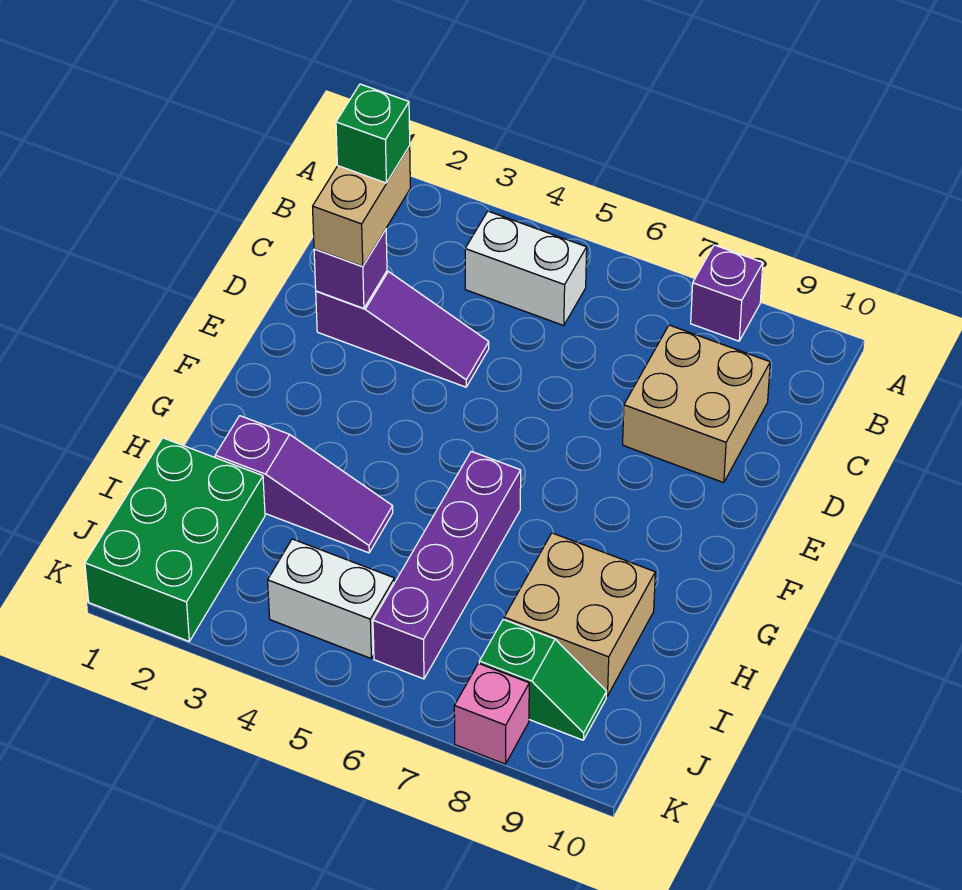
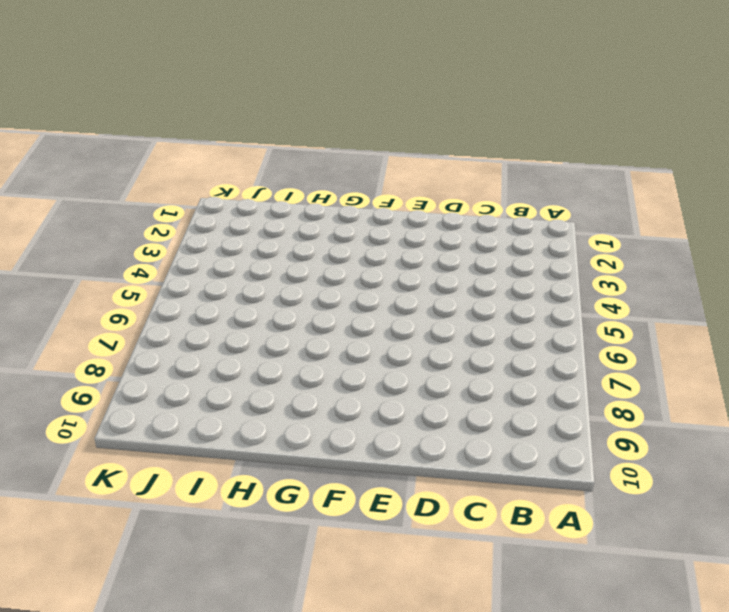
none -> purple brick A8 level 1
none -> white brick B4:B5 level 1
none -> tan brick C8:D9 level 1

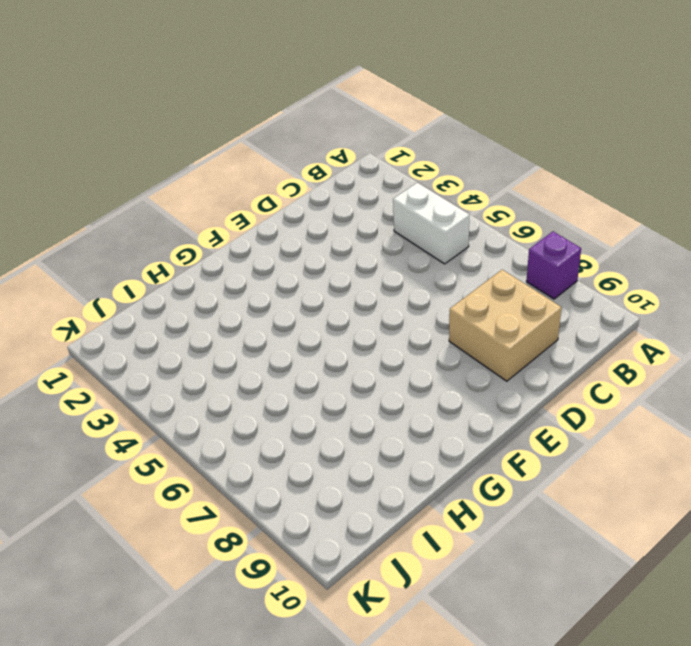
none -> purple slope D2:D4 level 1 top 2
none -> purple brick G6:J6 level 1
none -> purple slope H2:H4 level 1 top 2

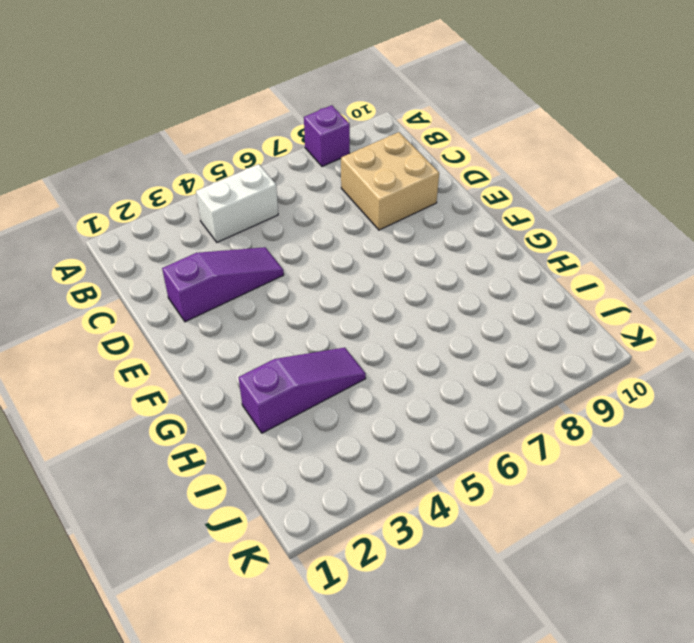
none -> purple brick G6:J6 level 1
none -> tan brick H8:I9 level 1
none -> green brick I1:K2 level 1

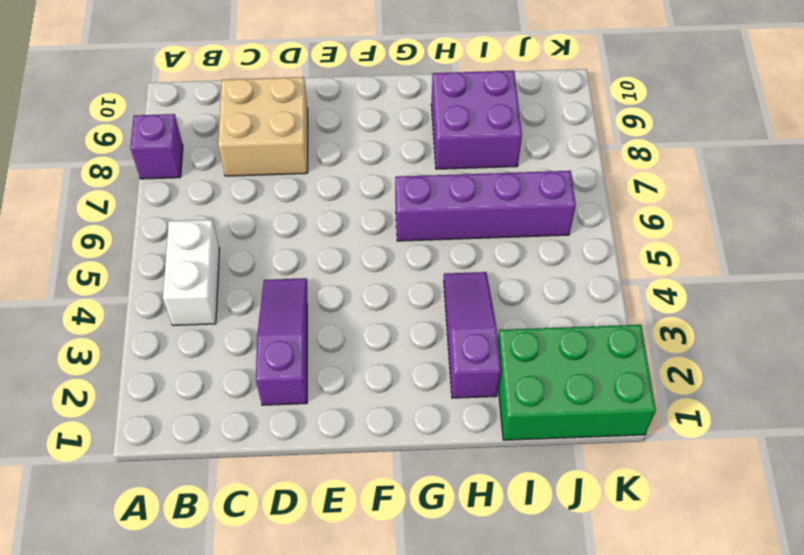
purple brick H8:I9 level 1 -> tan brick H8:I9 level 1
none -> white brick J4:J5 level 1
none -> green slope J8:J9 level 1 top 8
none -> pink brick K8 level 1

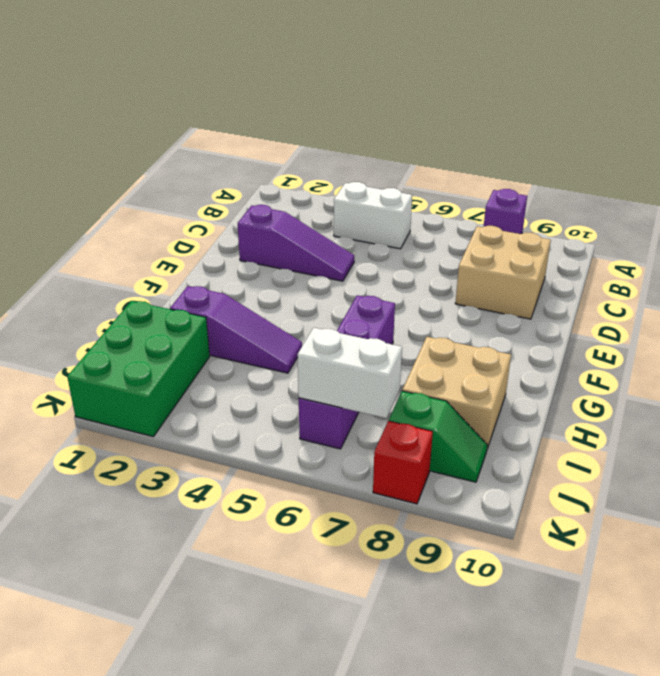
white brick J6:J7 level 2 -> white brick J4:J5 level 1
red brick K8 level 1 -> pink brick K8 level 1
none -> purple brick D2 level 2
none -> tan brick C2:D2 level 3
none -> green brick C2 level 4

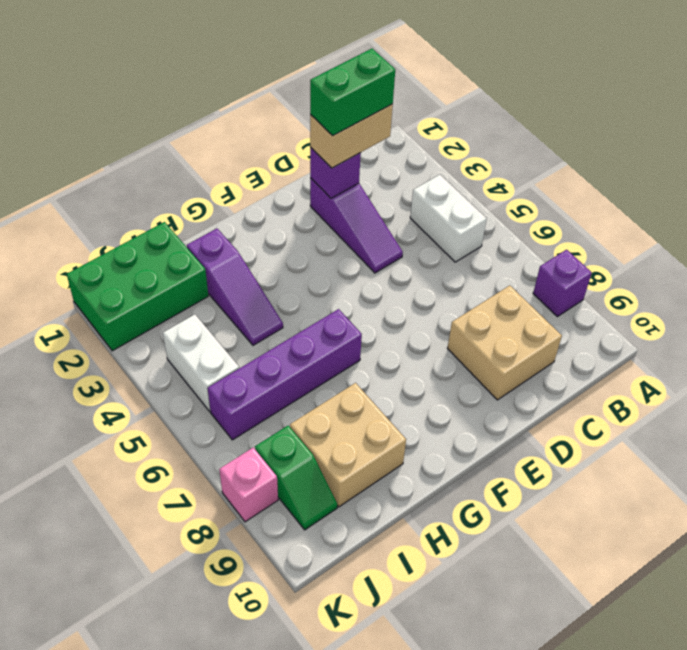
green brick C2:D2 level 4 -> green brick C2 level 4

